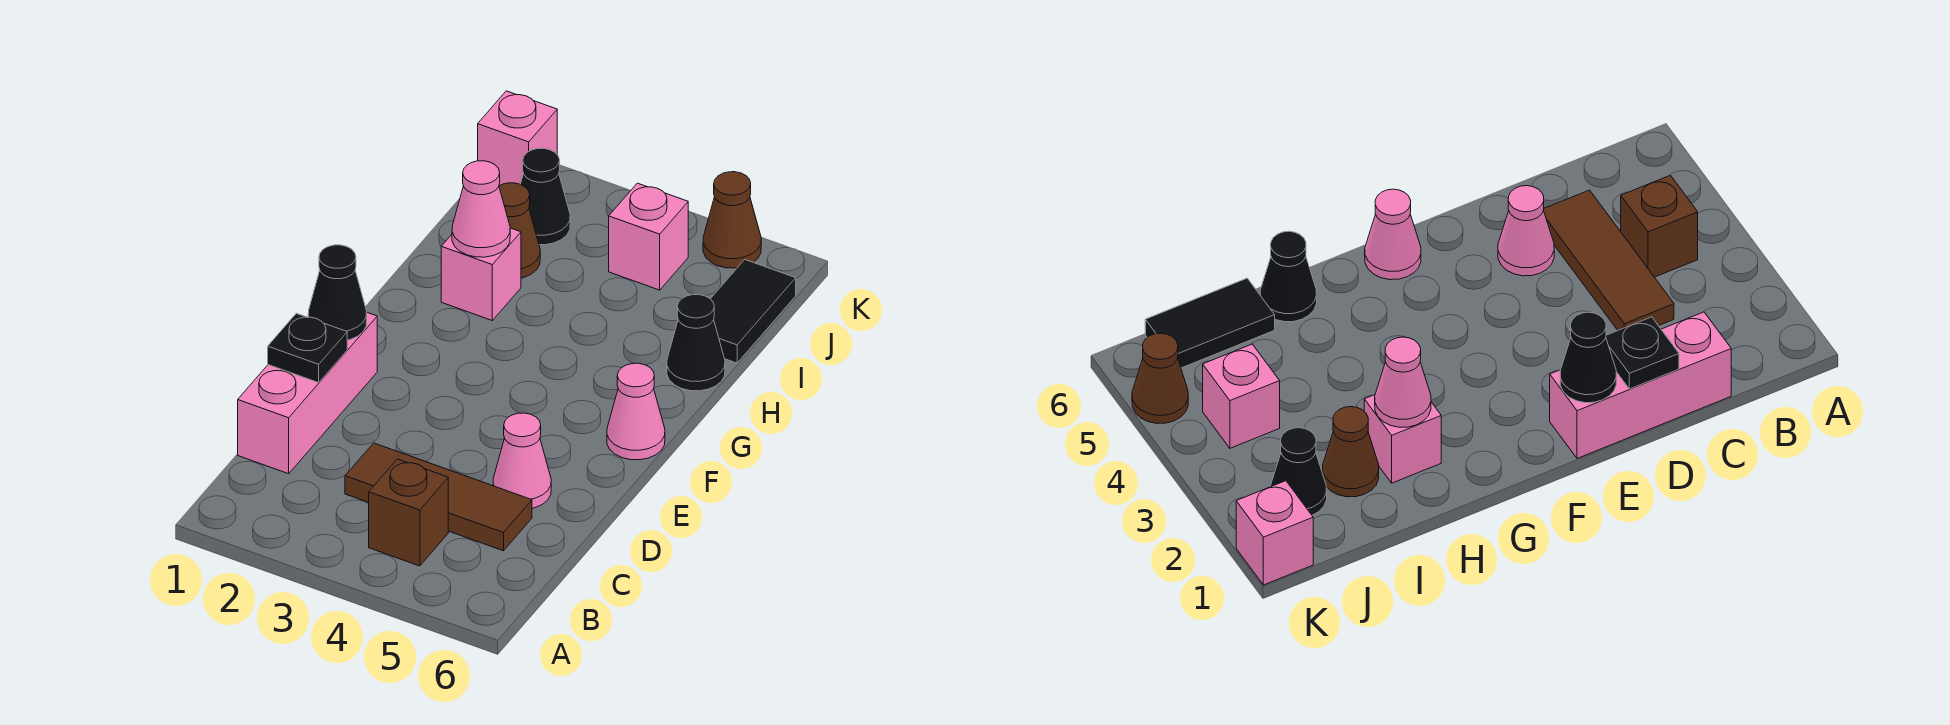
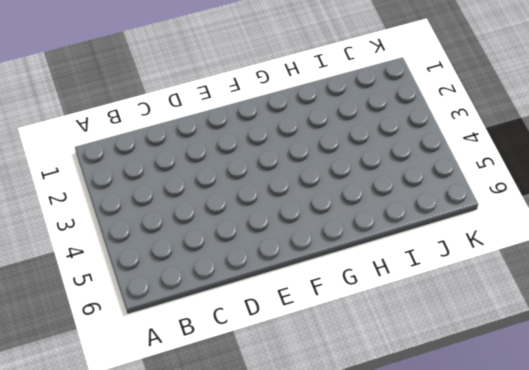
none -> brown brick B4 level 1
none -> pink brick C1:E1 level 1
none -> brown tile C3:C5 level 1

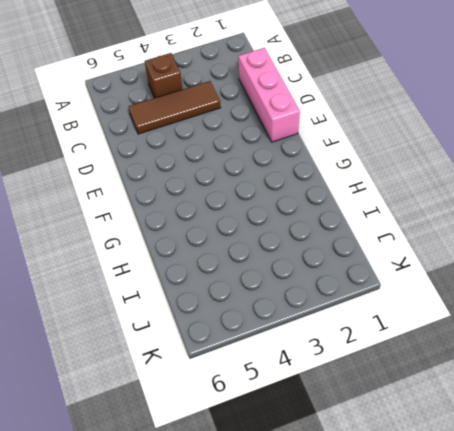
none -> pink cone D5 level 1
none -> pink cone F6 level 1
none -> pink brick H2 level 1

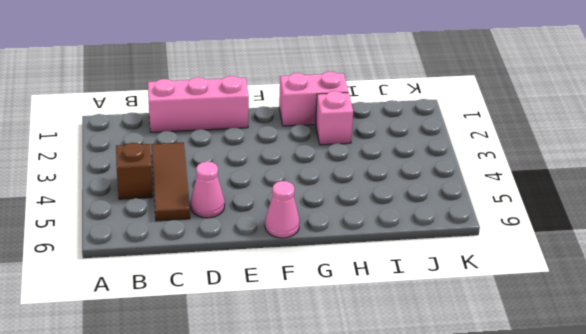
pink brick G1:H1 level 1 -> none
none -> black cone H6 level 1
none -> brown cone I2 level 1
none -> black tile I6:J6 level 1

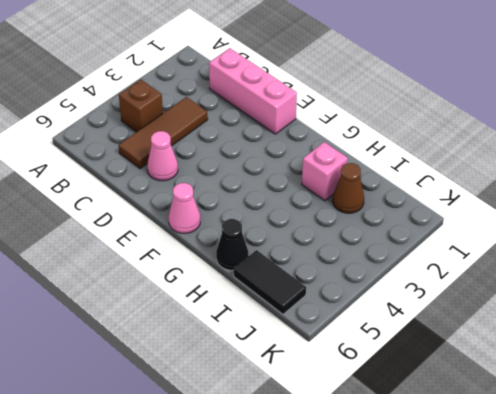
none -> black cone J2 level 1
none -> pink brick J4 level 1
none -> pink brick K1 level 1

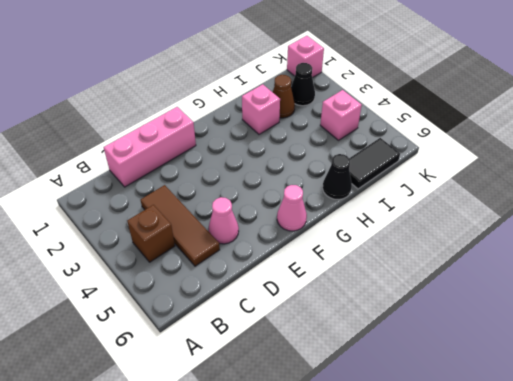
none -> brown cone K5 level 1
none -> black plate D1 level 2
none -> black cone E1 level 2

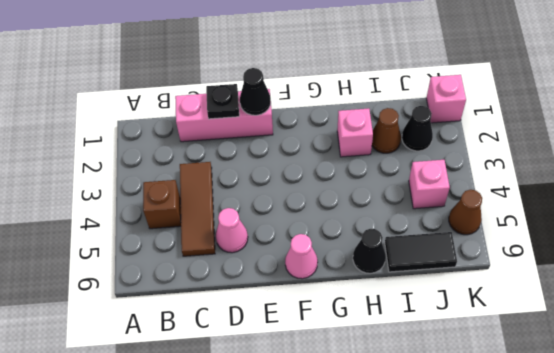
none -> pink cone H2 level 2

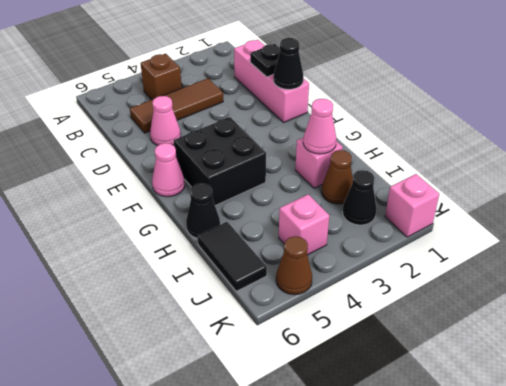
black brick F4:G5 level 1 -> none

